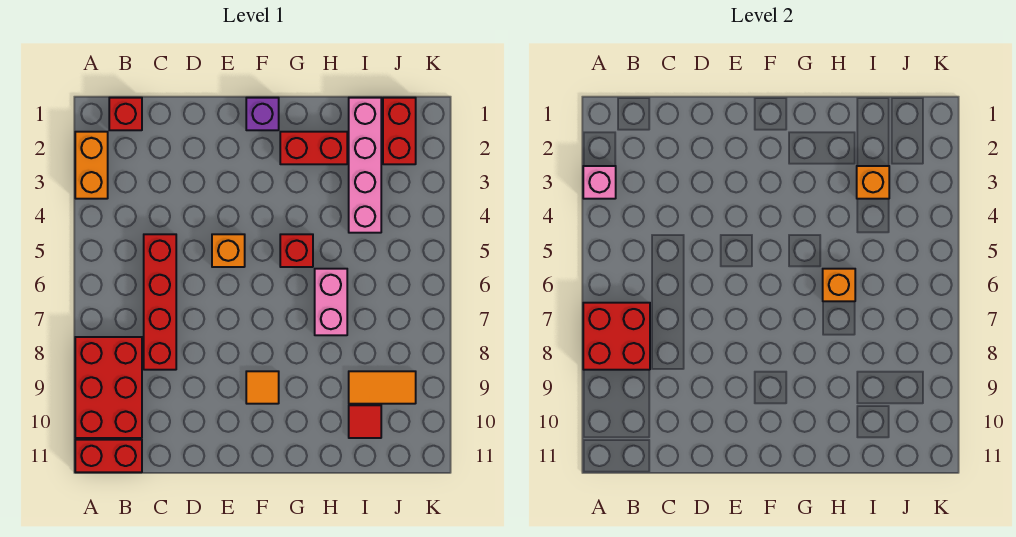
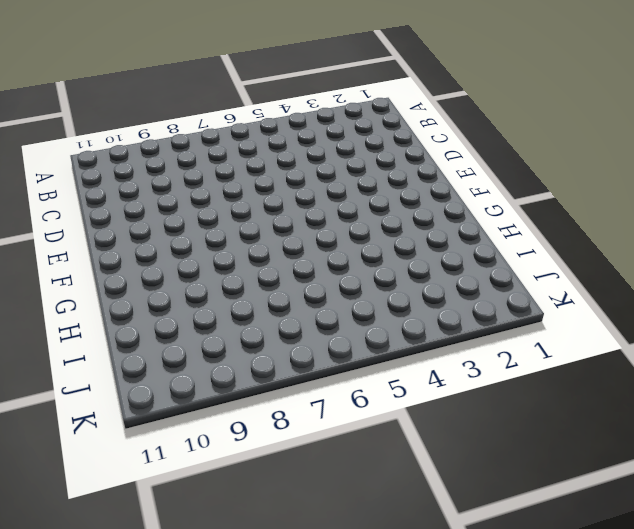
none -> orange brick A2:A3 level 1
none -> red brick A8:B10 level 1
none -> red brick A11:B11 level 1

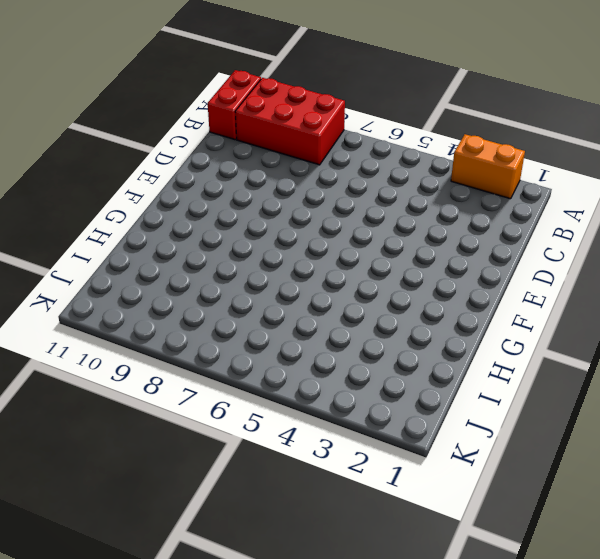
none -> red brick B1 level 1
none -> red brick C5:C8 level 1
none -> orange brick E5 level 1

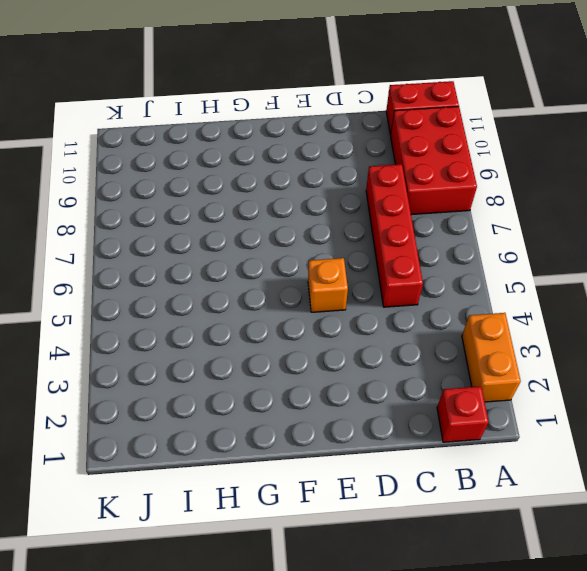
none -> purple brick F1 level 1
none -> orange tile F9 level 1
none -> red brick G2:H2 level 1

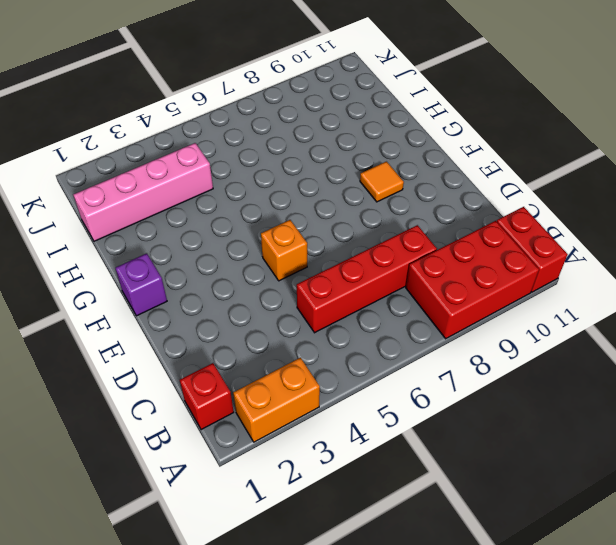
none -> red brick G2:H2 level 1
none -> red brick G5 level 1
none -> pink brick H6:H7 level 1

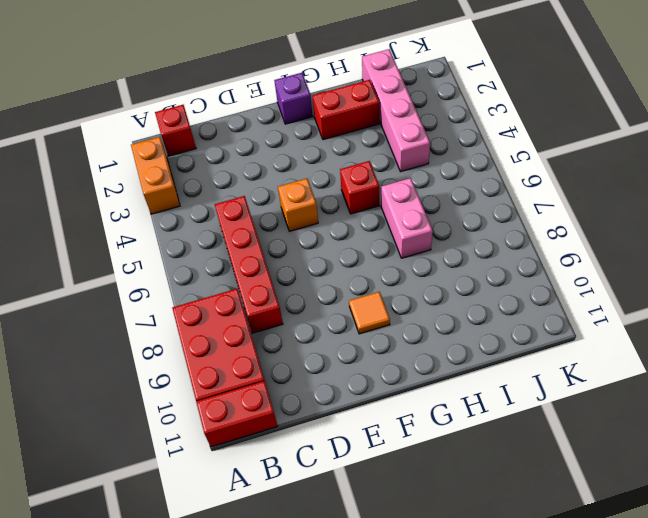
none -> orange tile I9:J9 level 1
none -> red tile I10 level 1
none -> red brick J1:J2 level 1

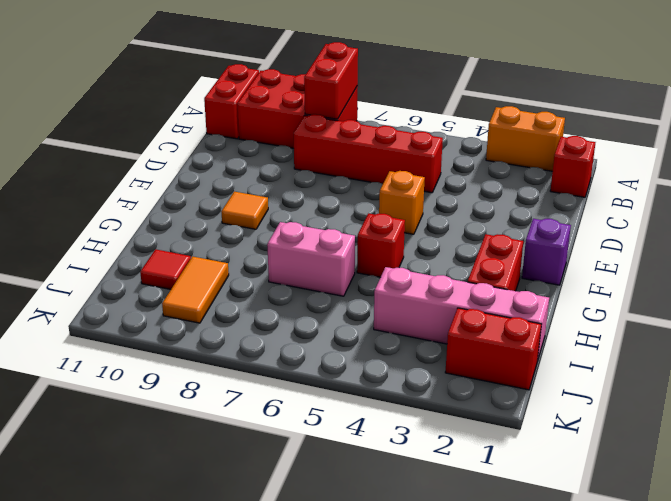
red brick A8:B8 level 2 -> red brick A7:B8 level 2
none -> pink brick A3 level 2
none -> orange brick H6 level 2
none -> orange brick I3 level 2

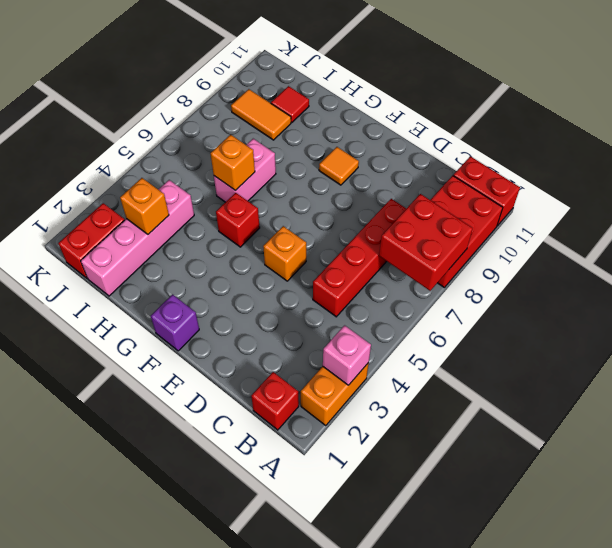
none -> red brick G2:H2 level 1

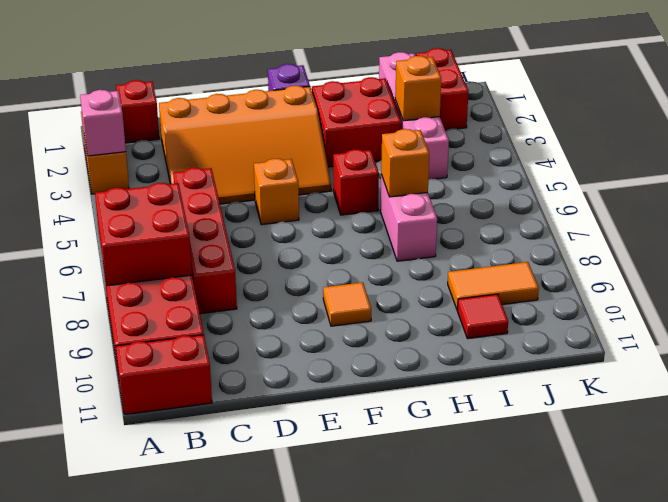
orange slope C2:F4 level 1 top 2 -> none
red brick G2:H3 level 1 -> red brick G2:H2 level 1

